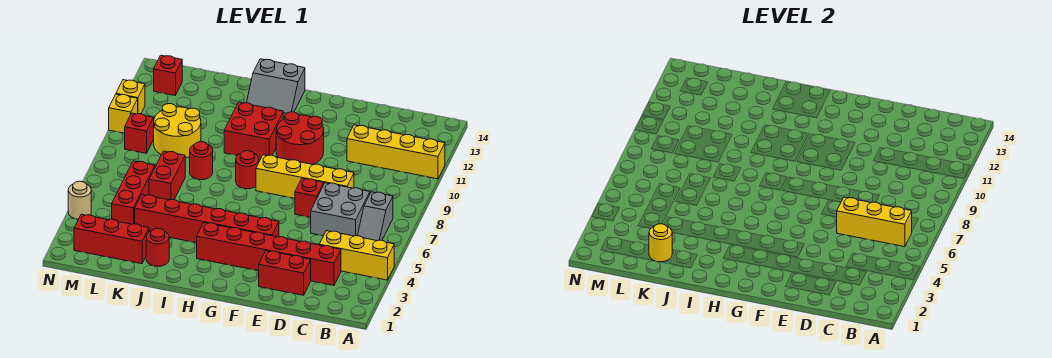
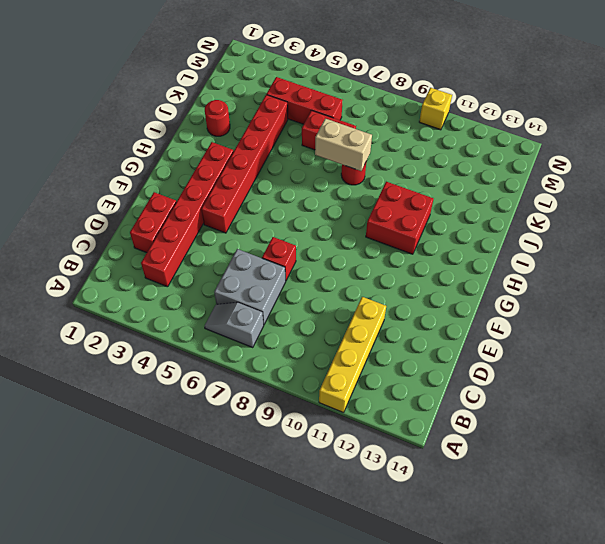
tan brick J7:J8 level 2 -> none
none -> yellow brick A4:C4 level 1
none -> yellow brick D8:G8 level 1
none -> red round brick F10:G11 level 1

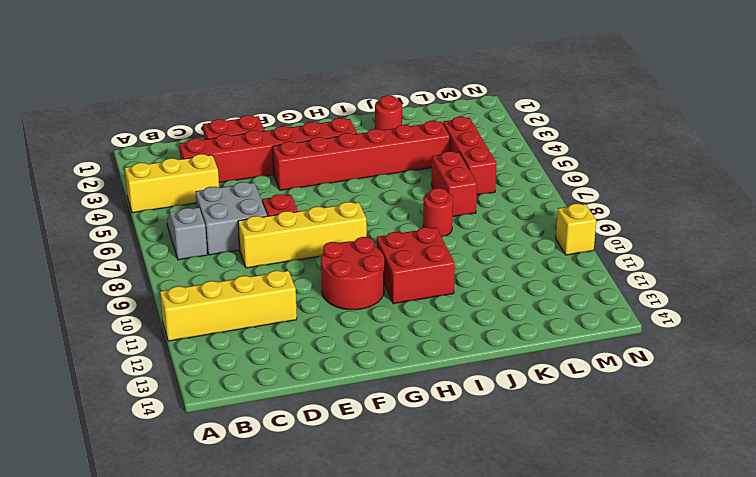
none -> red round brick H8 level 1
none -> grey slope H13:I14 level 1 top 14
none -> red brick K2:M2 level 1

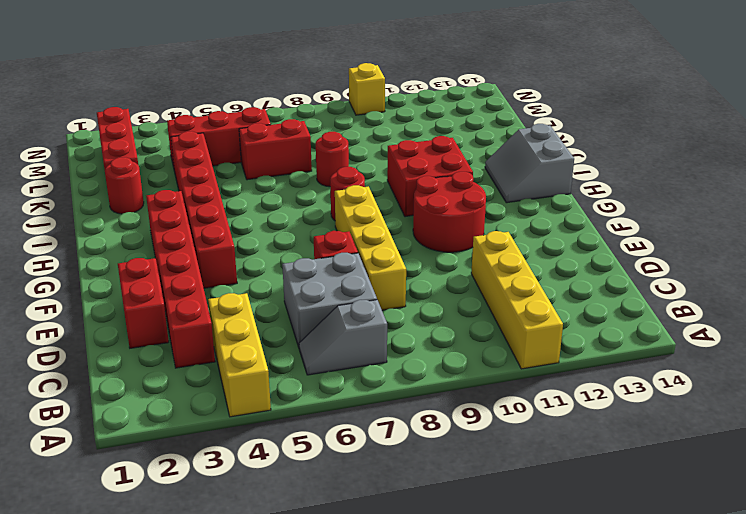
none -> yellow round brick K9:L10 level 1
none -> red brick M9 level 1
none -> red brick M13 level 1

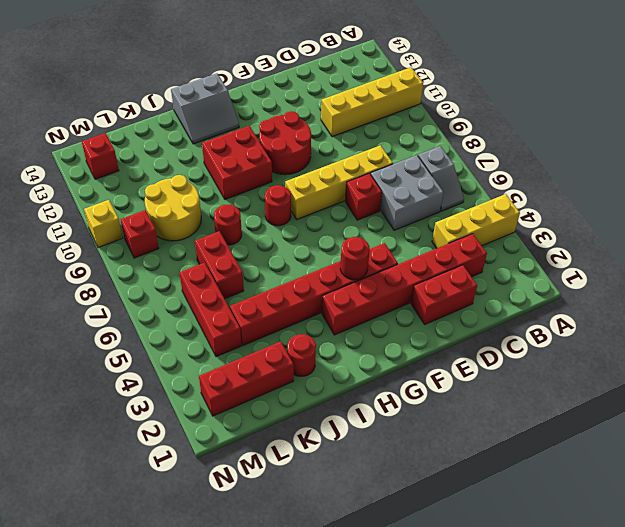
red round brick G4 level 2 -> none
none -> tan round brick N4 level 1
none -> yellow brick N11 level 1
none -> yellow brick B6:D6 level 2

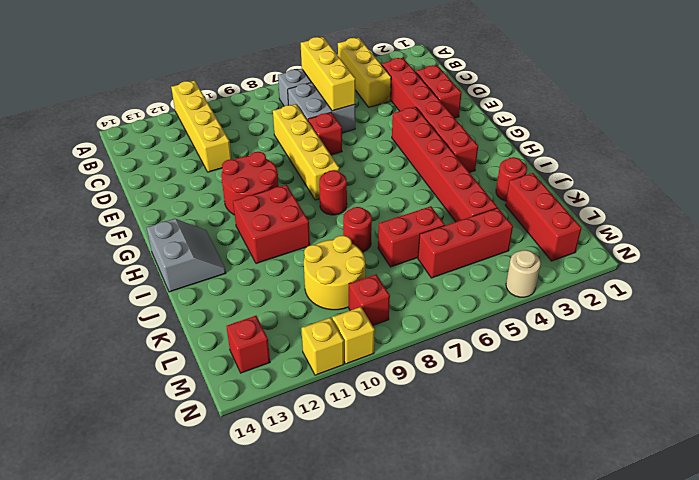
none -> yellow round brick K2 level 2

